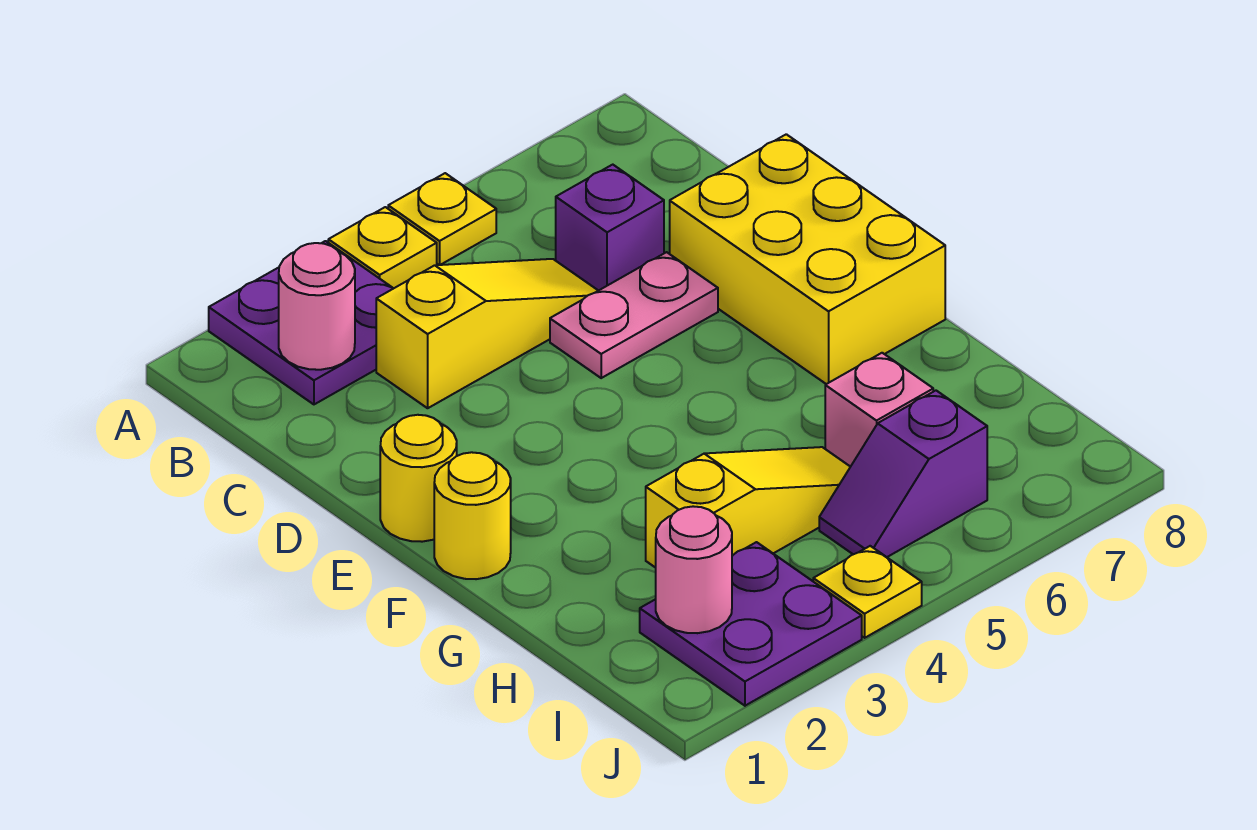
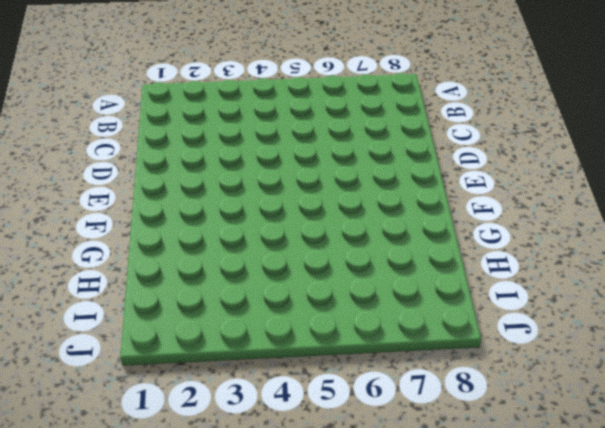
none -> purple plate A2:B3 level 1
none -> yellow plate A4 level 1
none -> yellow plate A5 level 1

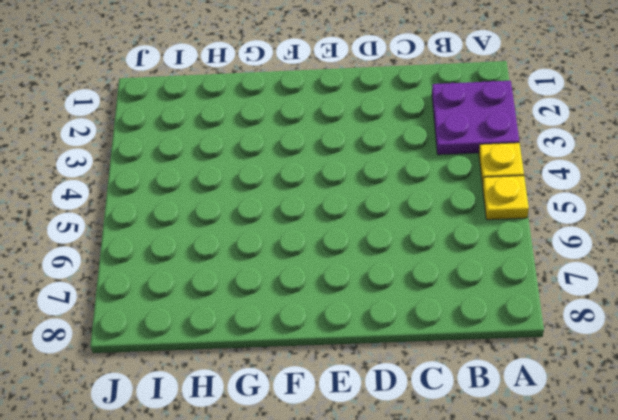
none -> yellow slope C3:C5 level 1 top 3
none -> purple brick C6 level 1
none -> pink plate D5:D6 level 1

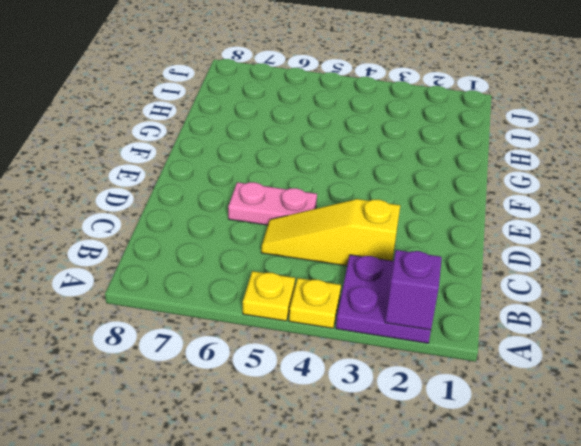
purple brick A2 level 2 -> purple brick C6 level 1
none -> yellow brick D7:F8 level 1
none -> yellow round brick E1 level 1
none -> yellow round brick F1 level 1

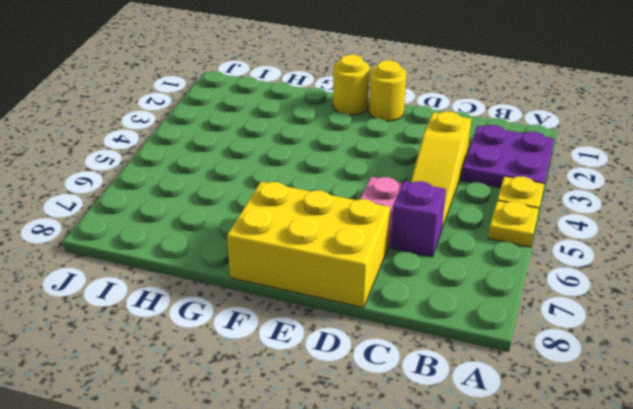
none -> yellow slope H3:H5 level 1 top 3
none -> pink brick H6 level 1
none -> purple plate I2:J3 level 1

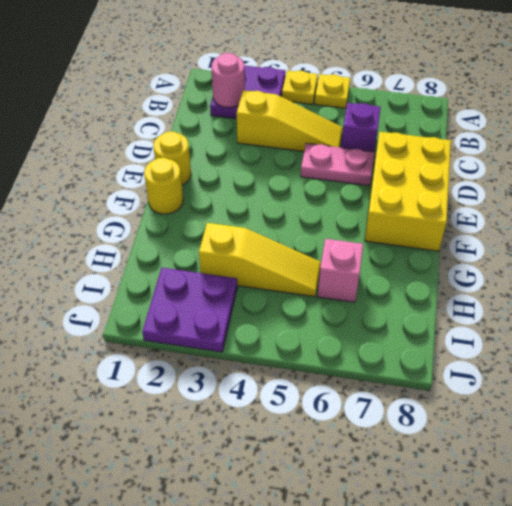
none -> purple slope I5:I6 level 1 top 6
none -> yellow plate J4 level 1
none -> pink round brick I2 level 2

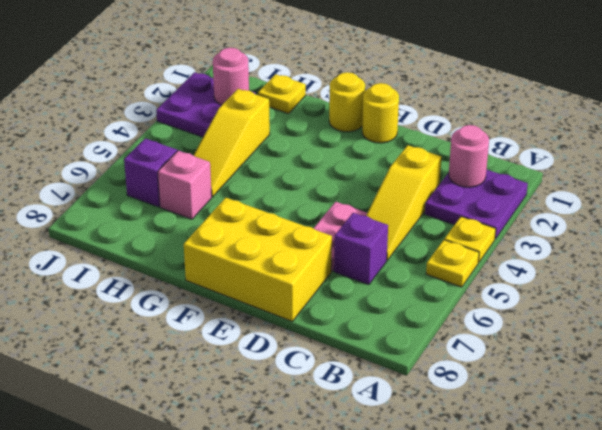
yellow plate H1 level 1 -> yellow plate J4 level 1

